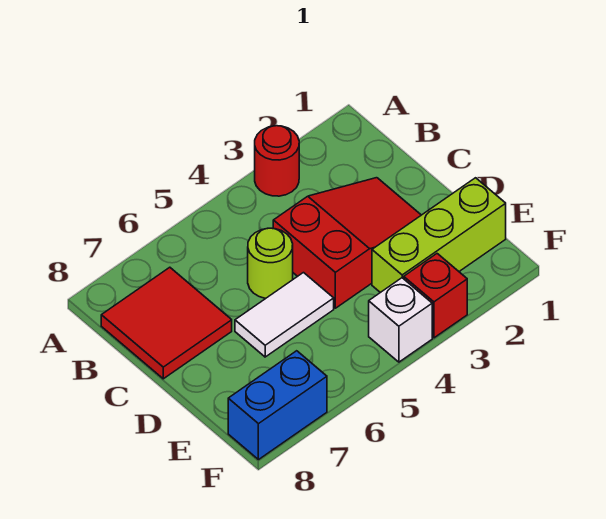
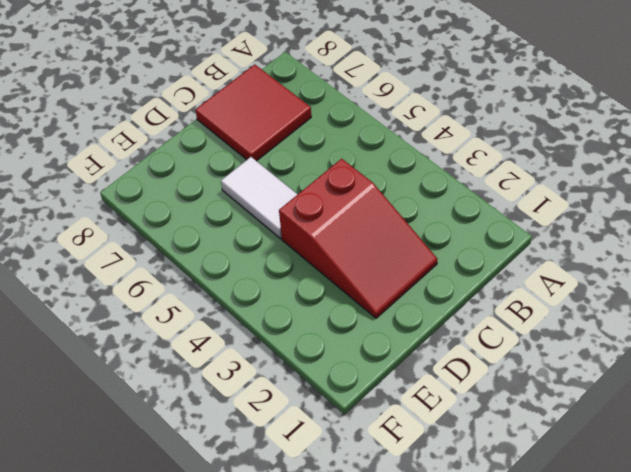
none -> red round brick A3 level 1
none -> lime round brick C5 level 1

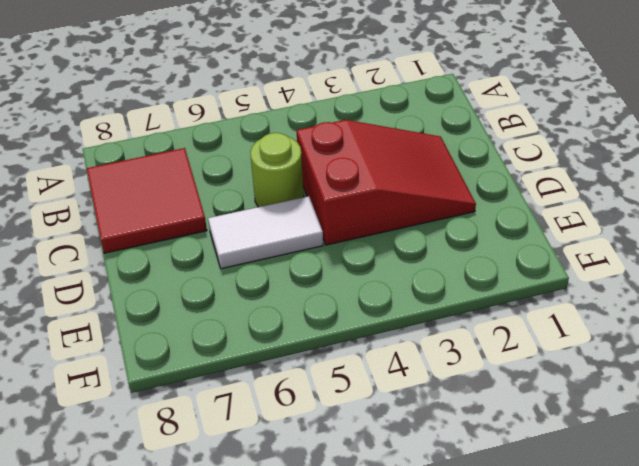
none -> red round brick A3 level 1
none -> lime brick E1:E3 level 1

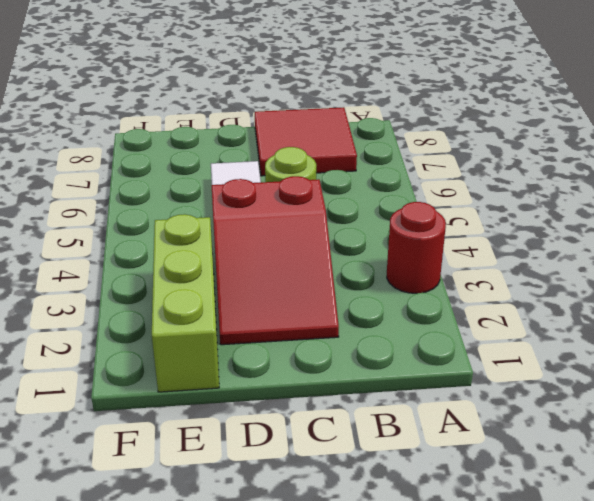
none -> red brick F3 level 1
none -> white brick F4 level 1

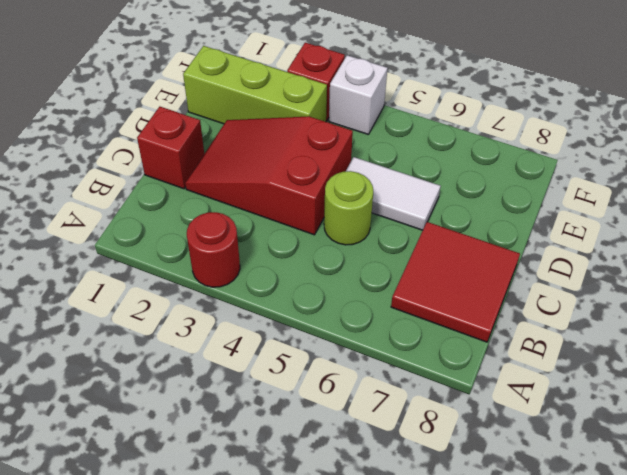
red brick C1 level 1 -> none
none -> blue brick F7:F8 level 1

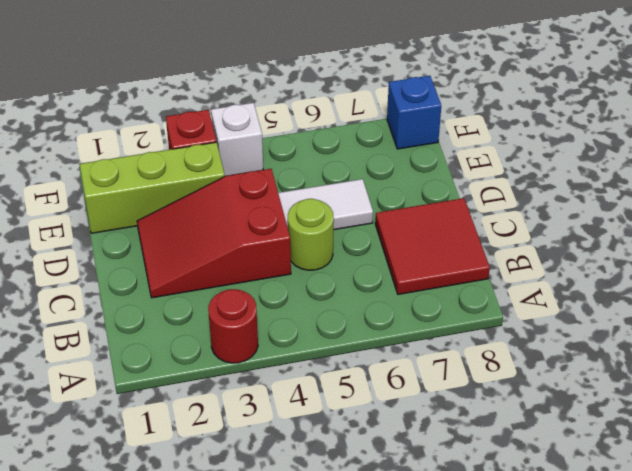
blue brick F8 level 1 -> blue brick F7:F8 level 1

